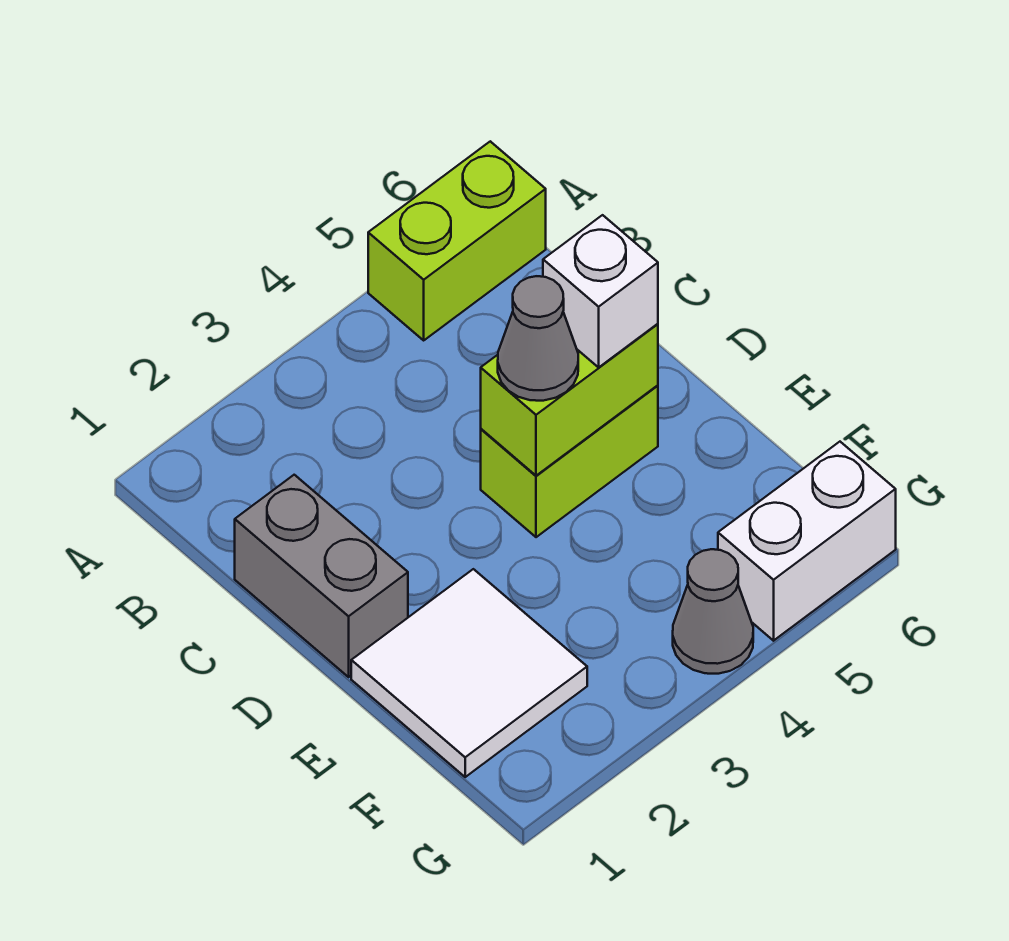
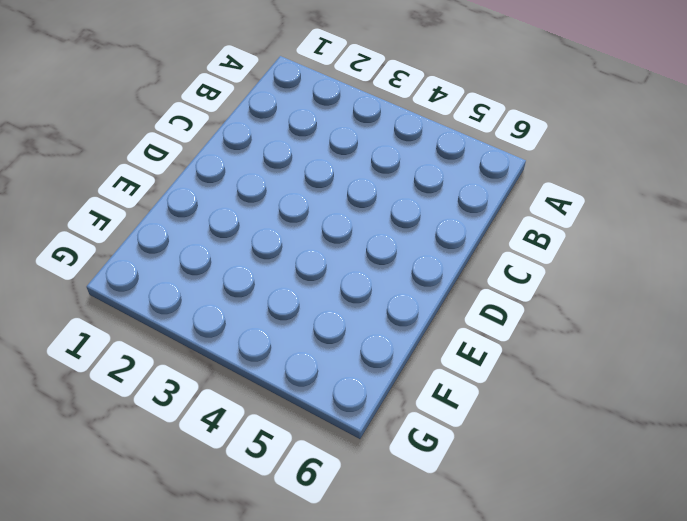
none -> lime brick A5:A6 level 1
none -> grey brick C1:D1 level 1

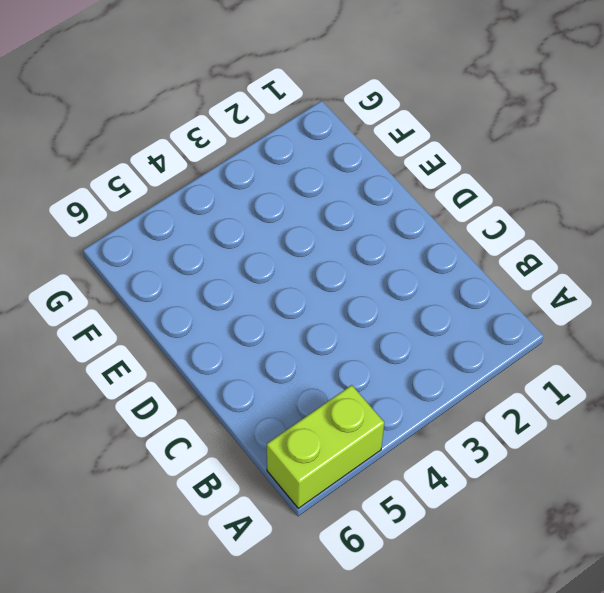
none -> grey brick C1:D1 level 1
none -> lime brick D4:D5 level 1

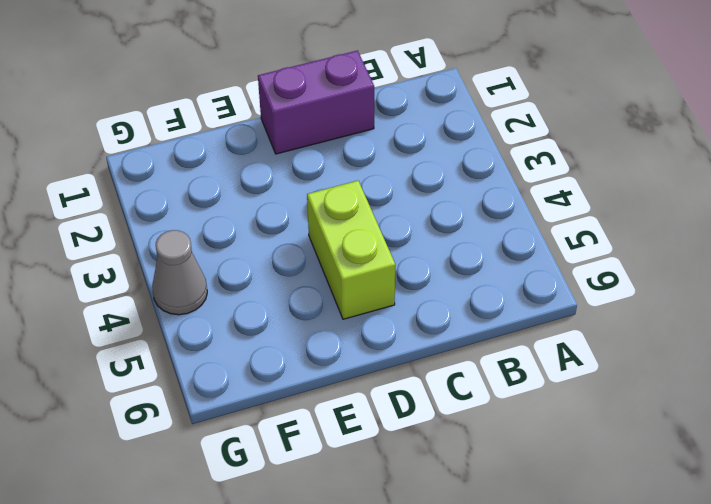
purple brick C1:D1 level 1 -> grey brick C1:D1 level 1
none -> lime brick A5:A6 level 1
none -> white tile E1:F2 level 1

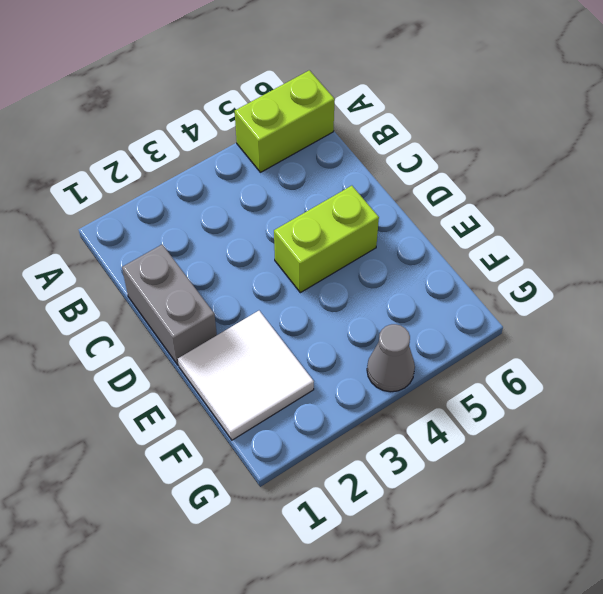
none -> white brick G5:G6 level 1
none -> lime brick D4:D5 level 2

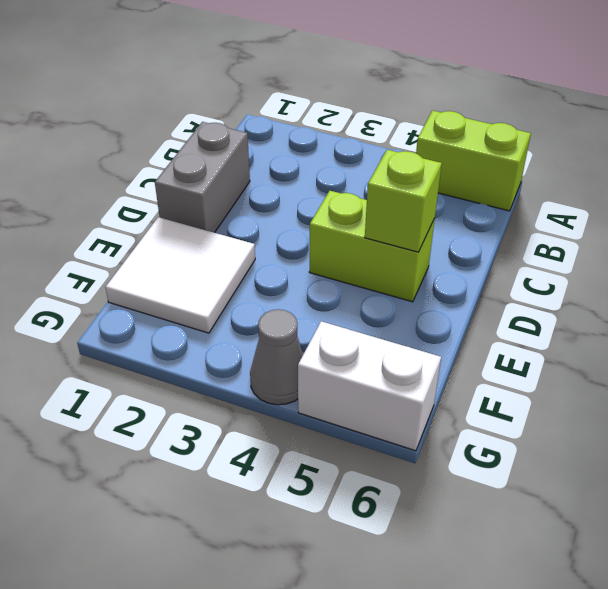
lime brick D5 level 2 -> lime brick D4:D5 level 2
none -> grey cone D4 level 3
none -> white brick D5 level 3

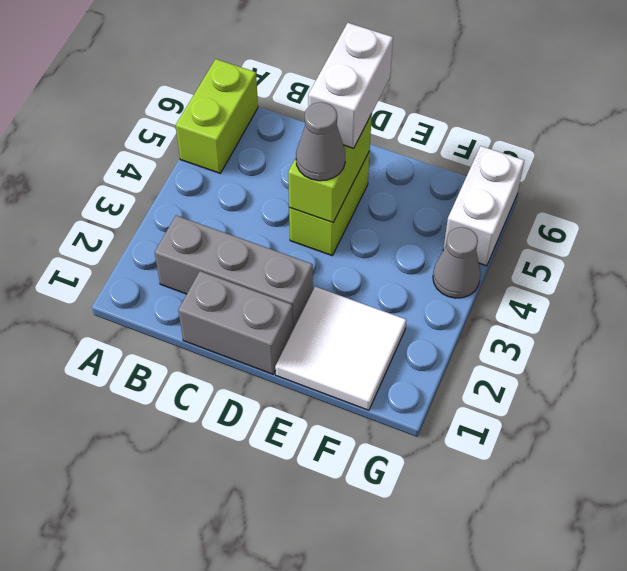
grey brick B2:D2 level 1 -> none
white brick D5:D6 level 3 -> white brick D5 level 3

